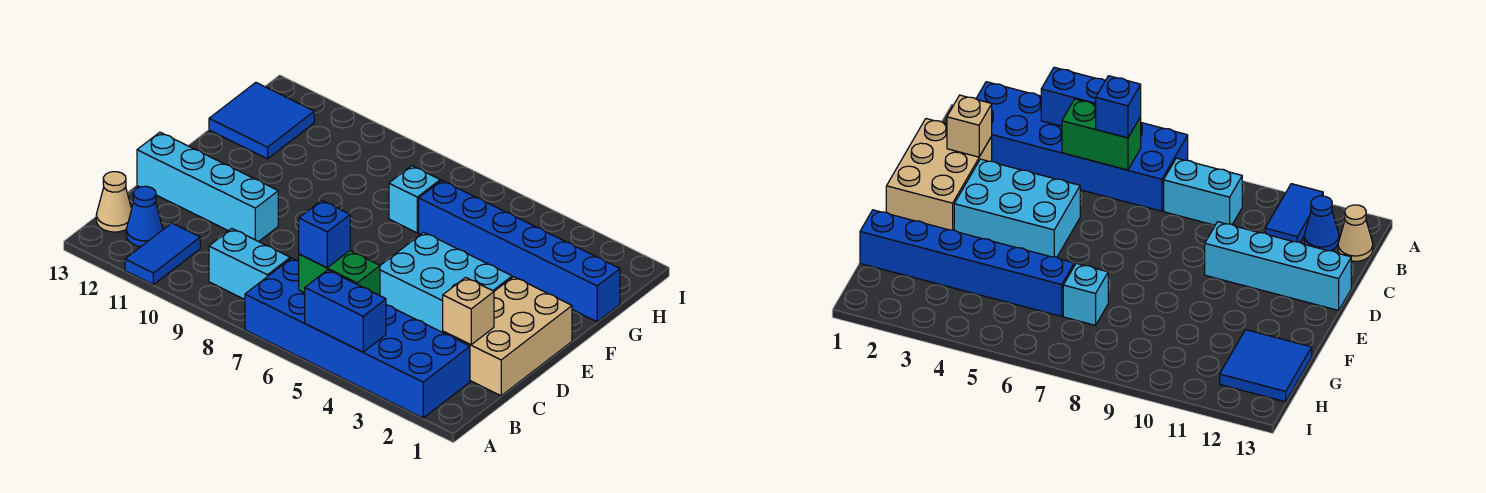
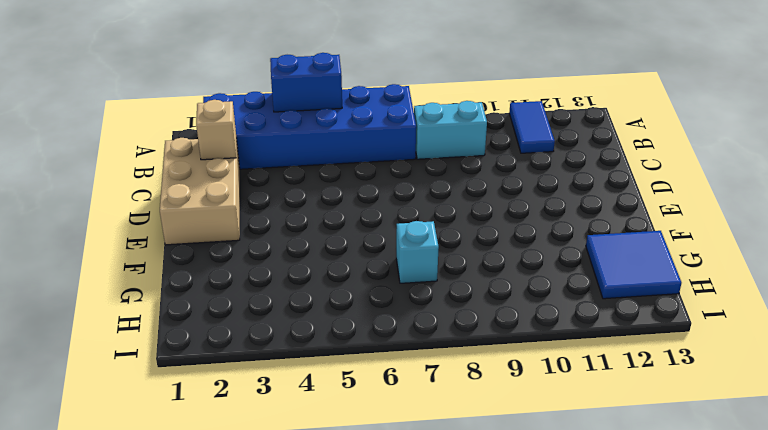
none -> blue cone B12 level 1
none -> tan cone B13 level 1
none -> cyan brick D3:E5 level 1

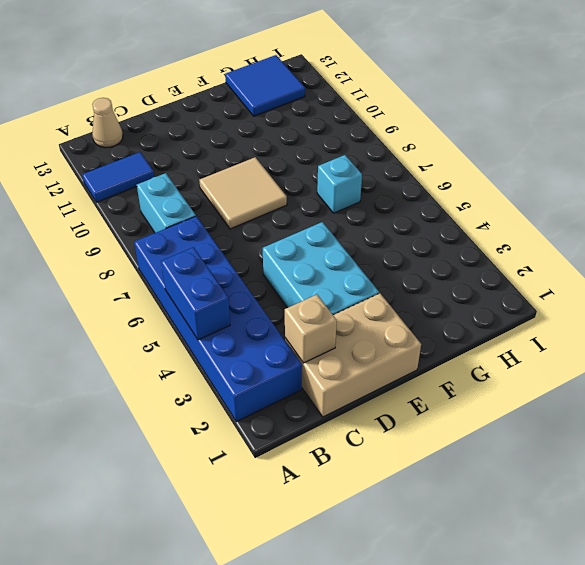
tan tile D8:E9 level 1 -> none
none -> blue cone B12 level 1
none -> cyan brick D10:D13 level 1
none -> blue brick G1:G6 level 1

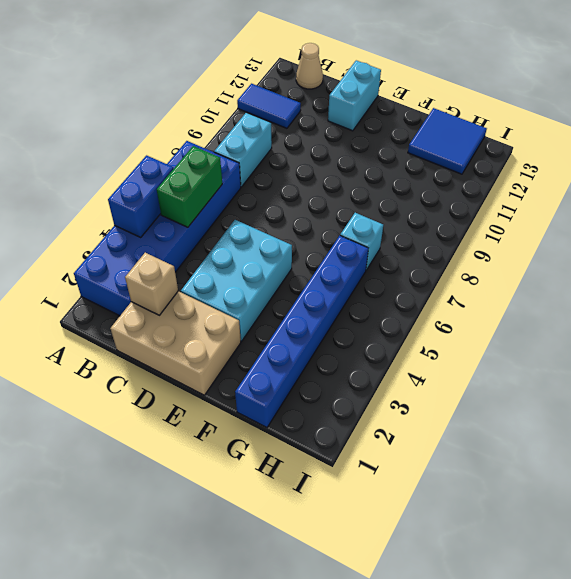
cyan brick D12:D13 level 1 -> cyan brick D10:D13 level 1
none -> blue cone B12 level 1
none -> blue brick B6 level 3

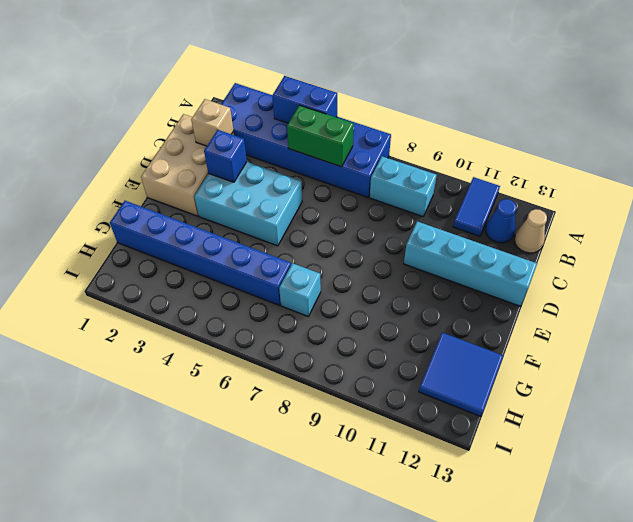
blue brick D3 level 2 -> blue brick B6 level 3

